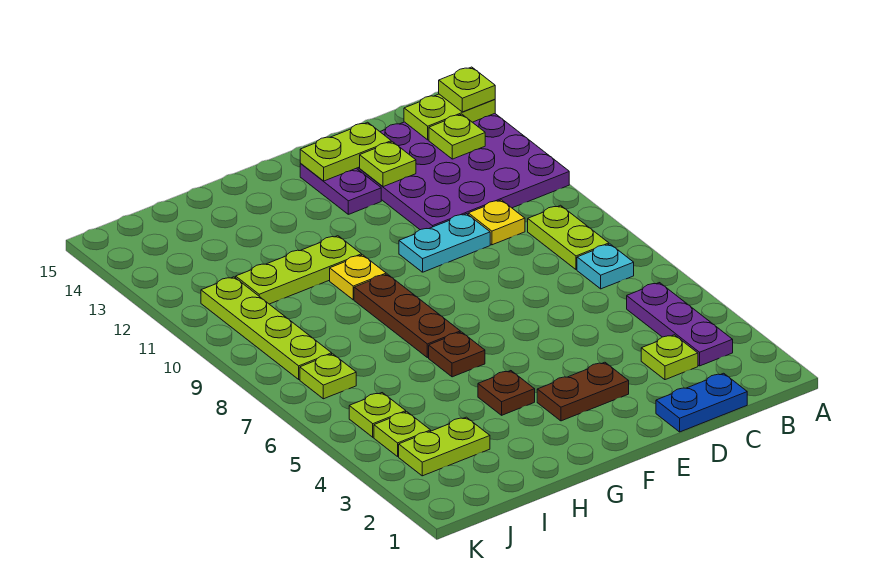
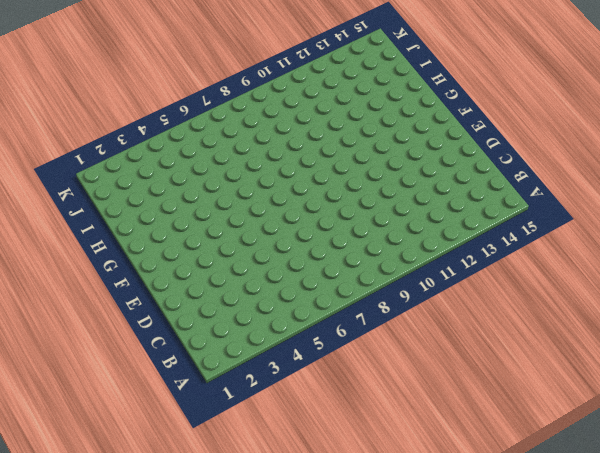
none -> purple plate A11:D14 level 1
none -> purple plate B3:B5 level 1
none -> cyan plate B7 level 1

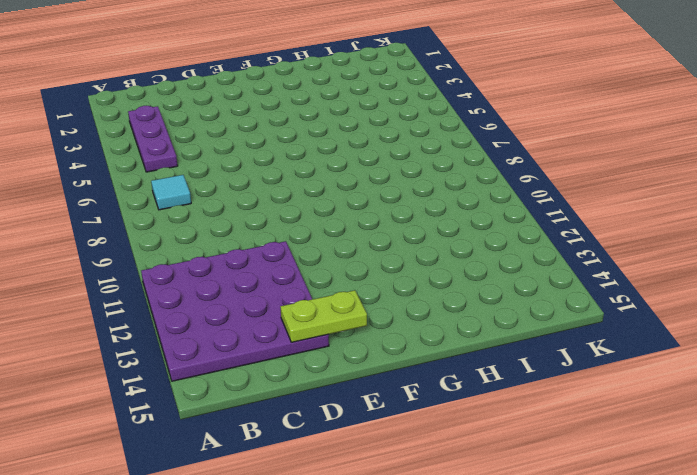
cyan tile B7 level 1 -> cyan plate B7 level 1
none -> lime plate B8:B9 level 1
none -> blue plate C1:D1 level 1
none -> lime plate C3 level 1

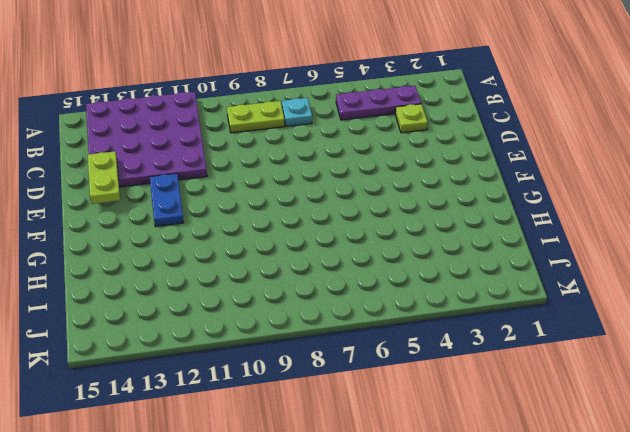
blue plate E12:F12 level 1 -> blue plate C1:D1 level 1
none -> yellow plate C10 level 1
none -> cyan plate D10:E10 level 1
none -> brown plate E3:F3 level 1

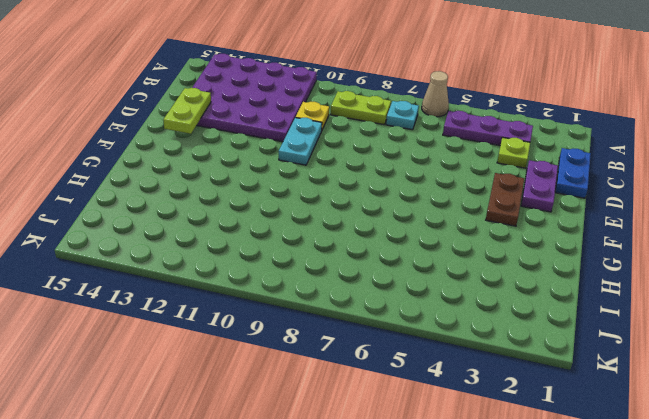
tan cone A6 level 1 -> none
purple plate D2:E2 level 1 -> purple plate E13:E14 level 1
none -> brown plate G4 level 1
none -> brown plate G6 level 1
none -> brown plate G7:G9 level 1

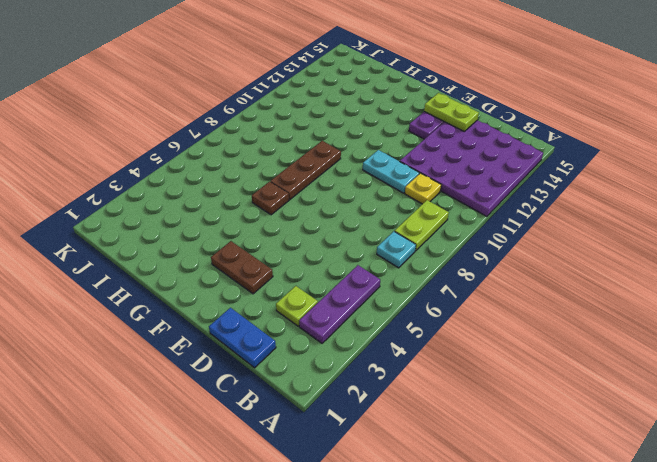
none -> brown plate G4 level 1
none -> yellow plate G10 level 1
none -> lime plate G11:I11 level 1

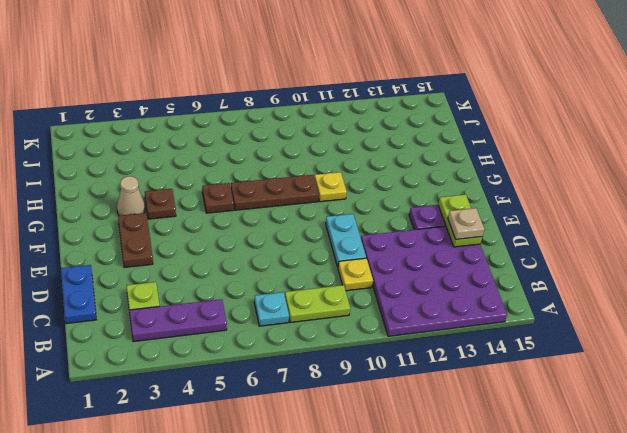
tan plate D14 level 3 -> none
tan cone G3 level 1 -> none
none -> lime plate G11:I11 level 1
none -> lime plate I3:J3 level 1
none -> lime plate J4 level 1

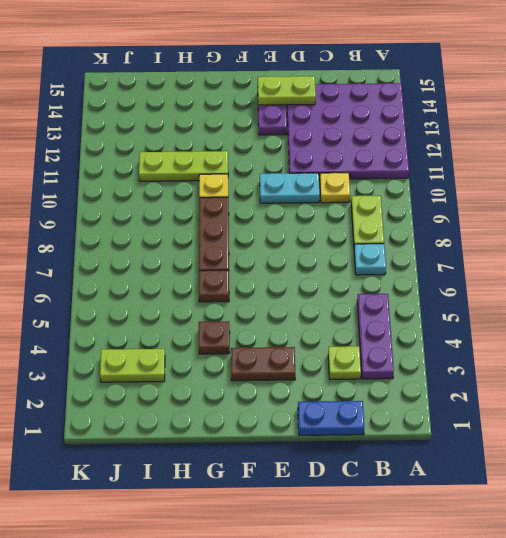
none -> lime plate J4 level 1
none -> lime plate J5 level 1
none -> lime plate J7 level 1

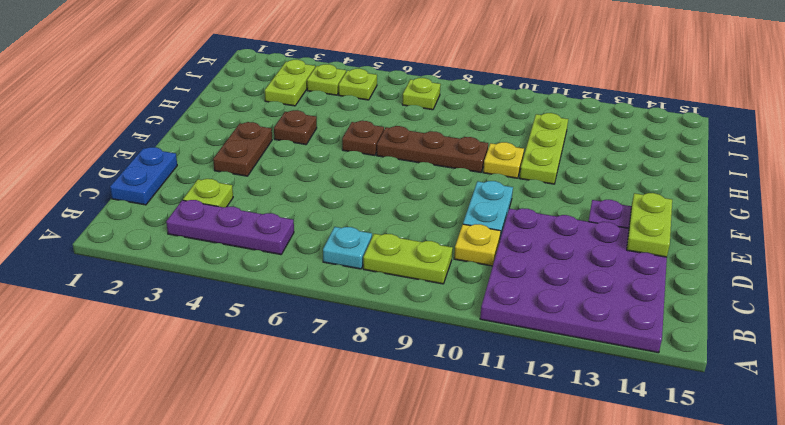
none -> lime plate J8:J11 level 1
none -> lime plate A14:B14 level 2
none -> lime plate B13 level 2

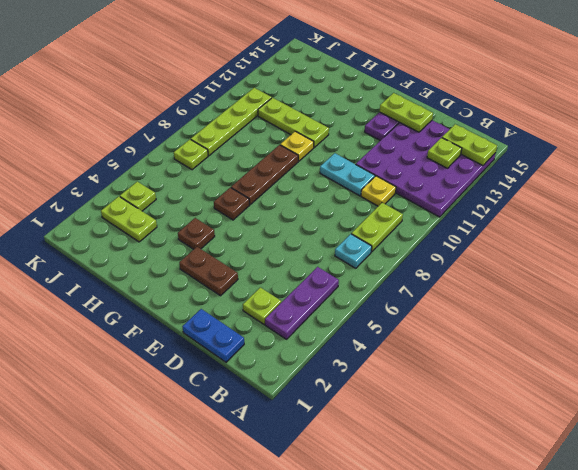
none -> lime plate J5 level 1
none -> lime plate D13 level 2
none -> lime plate A14 level 3

